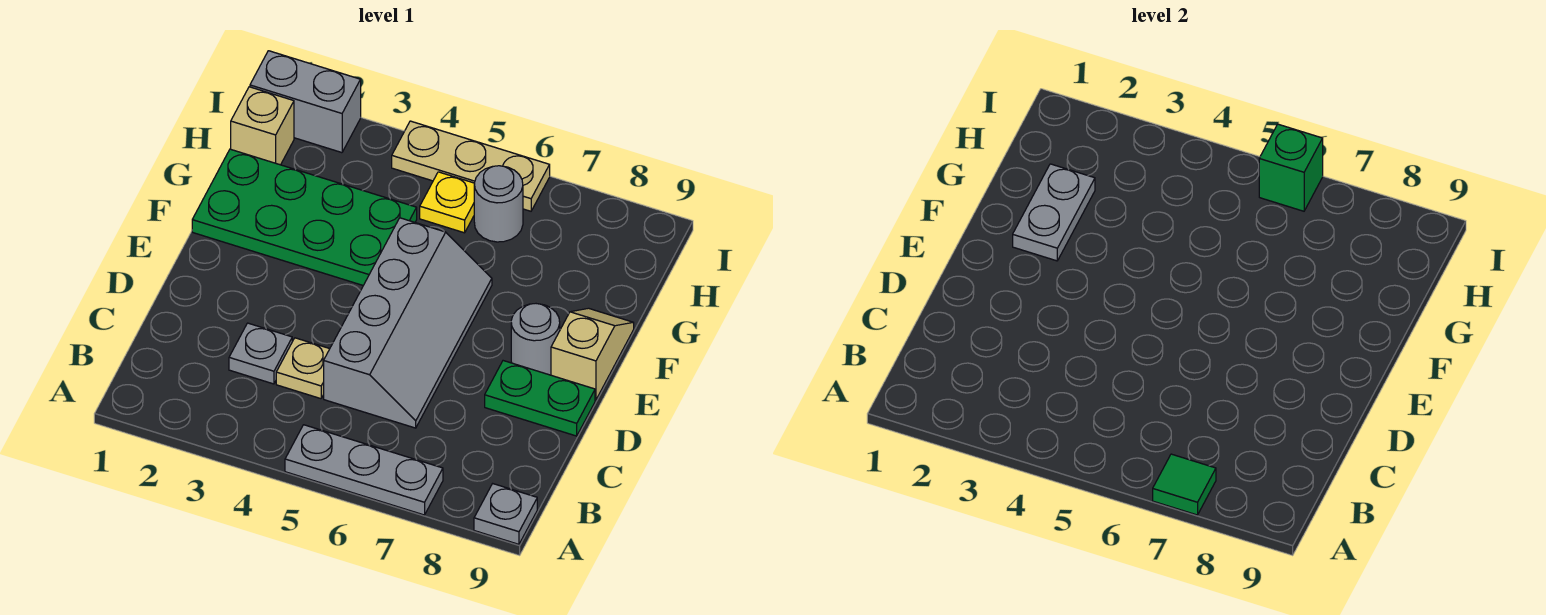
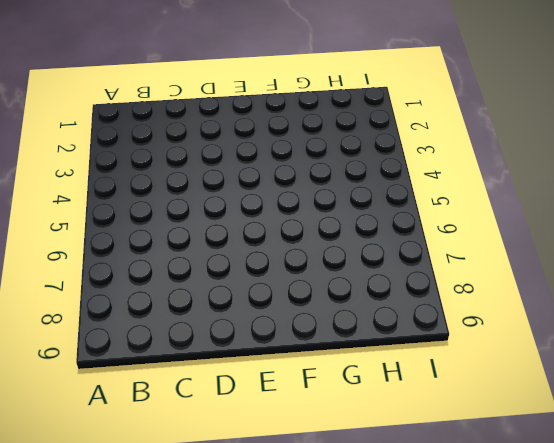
none -> grey plate A5:A7 level 1
none -> grey plate A9 level 1
none -> grey plate C3 level 1

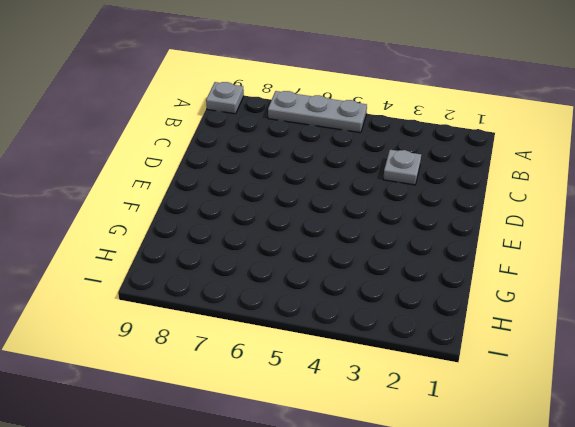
none -> tan plate C4 level 1
none -> grey slope C5:F6 level 1 top 5
none -> green plate D8:D9 level 1

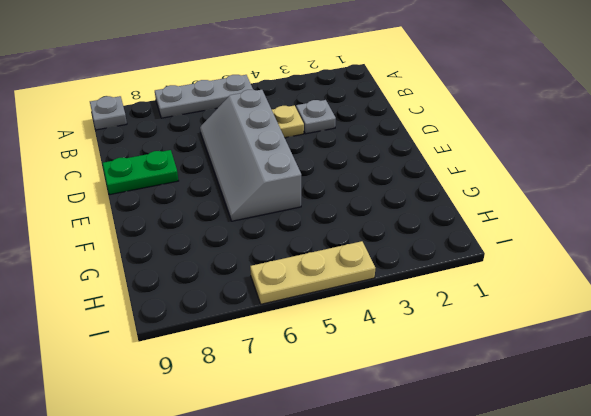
none -> grey round brick E8 level 1
none -> tan slope E9:F9 level 1 top E
none -> green plate F1:G4 level 1

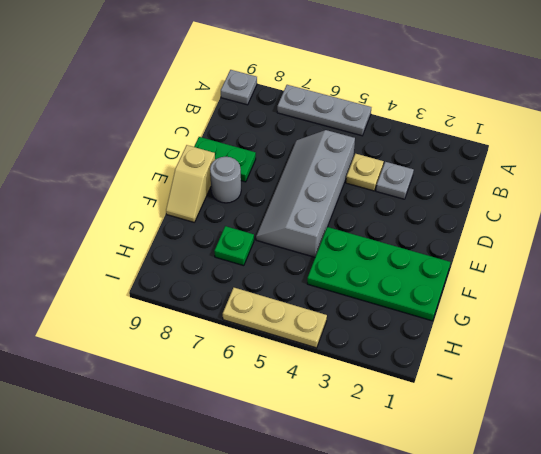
green plate G7 level 1 -> none
none -> tan brick H1 level 1
none -> yellow plate H5 level 1
none -> grey round brick H6 level 1

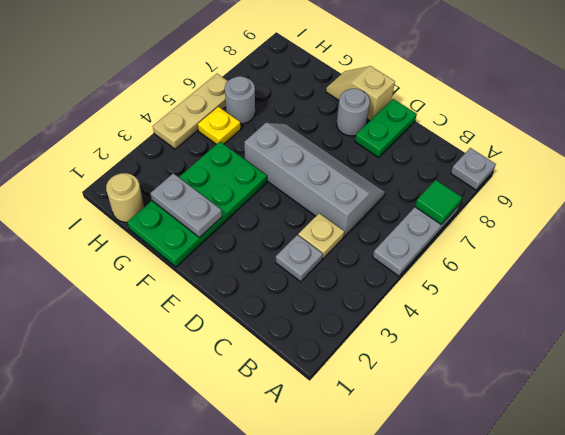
tan round brick H1 level 1 -> tan brick H1 level 1
none -> grey brick I1:I2 level 1
none -> green brick I6 level 2

